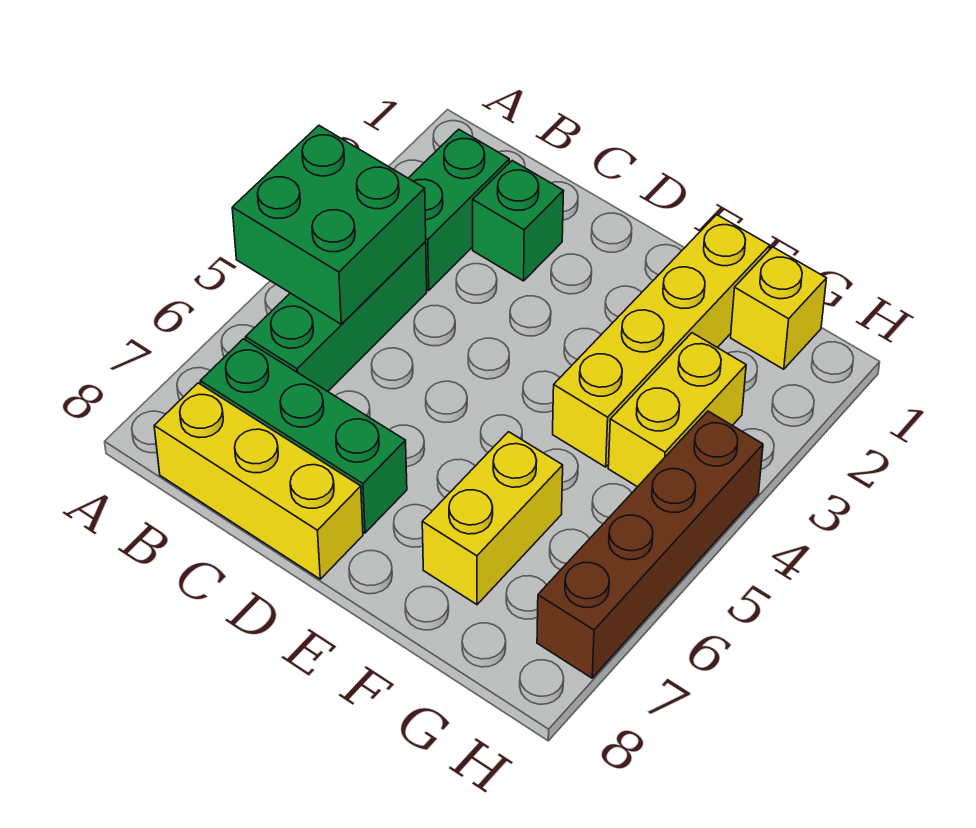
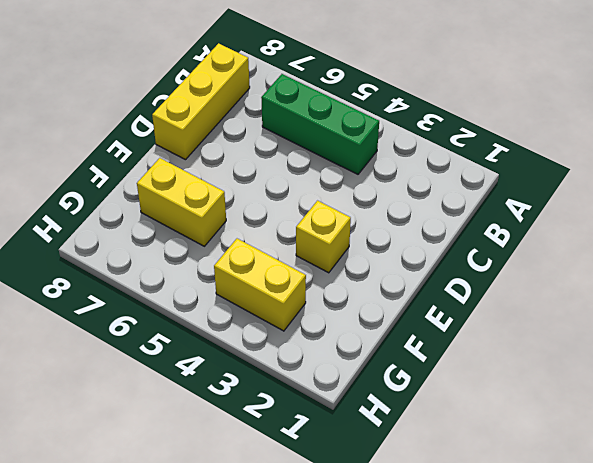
yellow brick E3 level 1 -> yellow brick G1 level 1
none -> green brick B2:B3 level 1
none -> green brick B7:D7 level 1

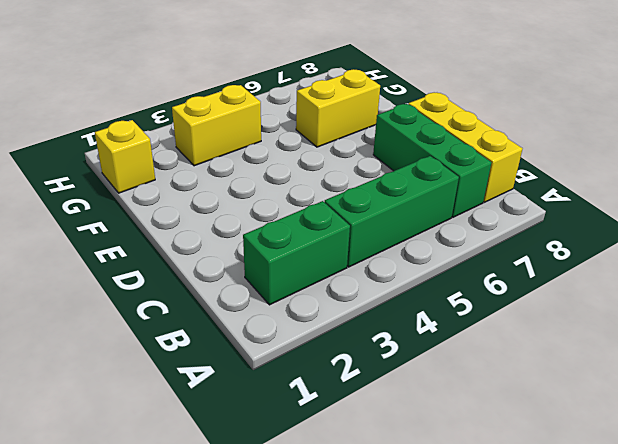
none -> green brick C2 level 1
none -> yellow brick F1:F4 level 1

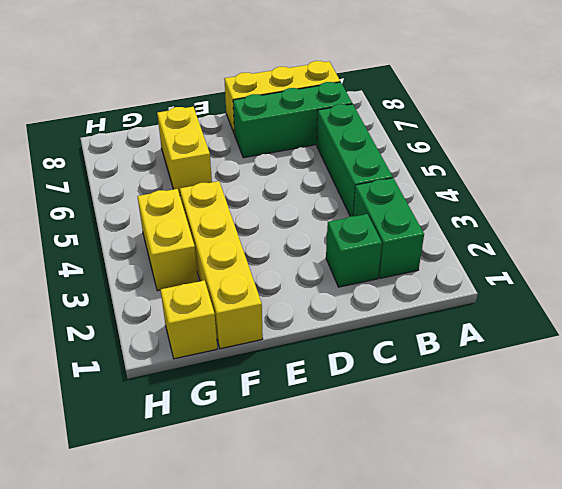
none -> brown brick H4:H7 level 1
none -> green brick A4:B5 level 2

